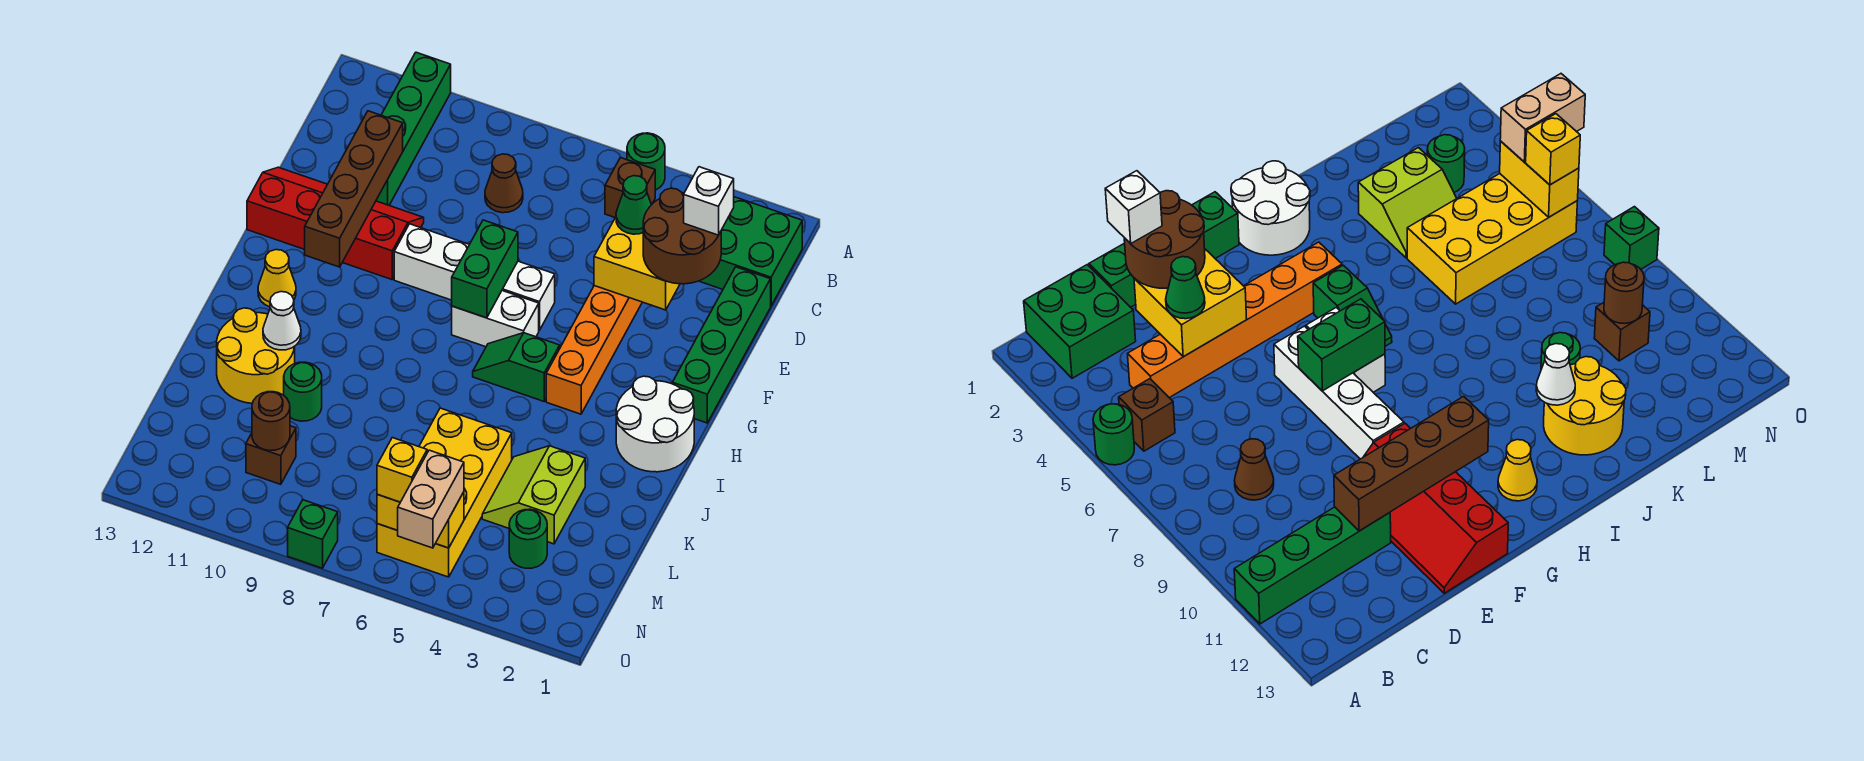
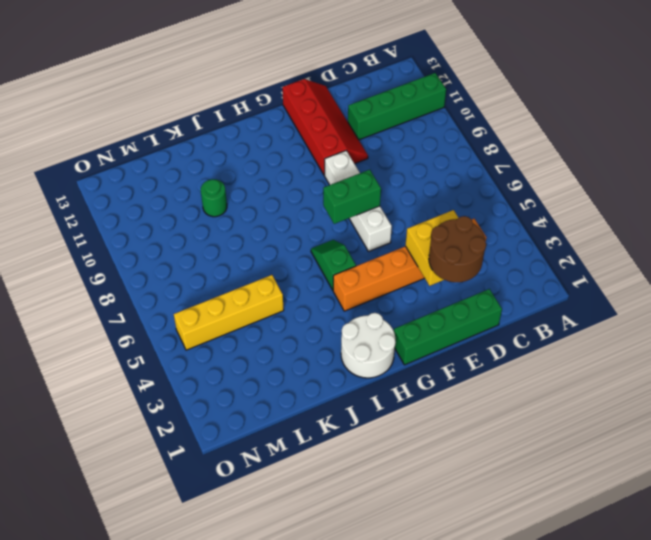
yellow brick K5:N5 level 1 -> yellow brick K5:N6 level 1
none -> green round brick A5 level 1
none -> green brick B1:C2 level 1
none -> brown brick B5 level 1
none -> brown cone C8 level 1

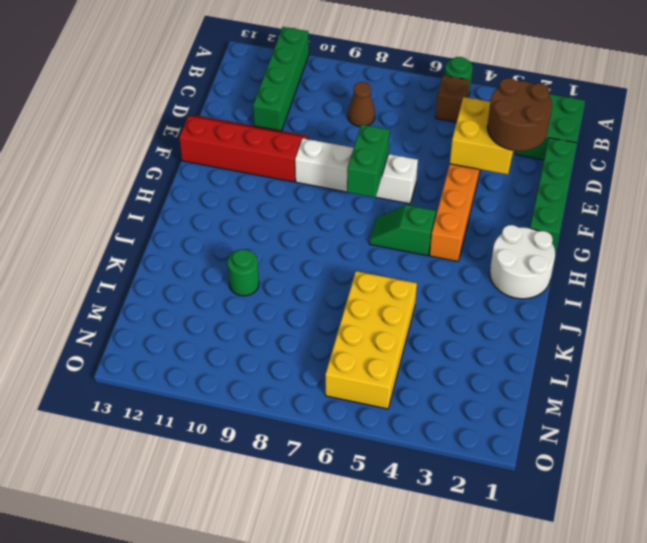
none -> white brick G6:G7 level 1
none -> yellow cone H12 level 1
none -> yellow round brick J11:K12 level 1
none -> lime slope K3:L4 level 1 top 3

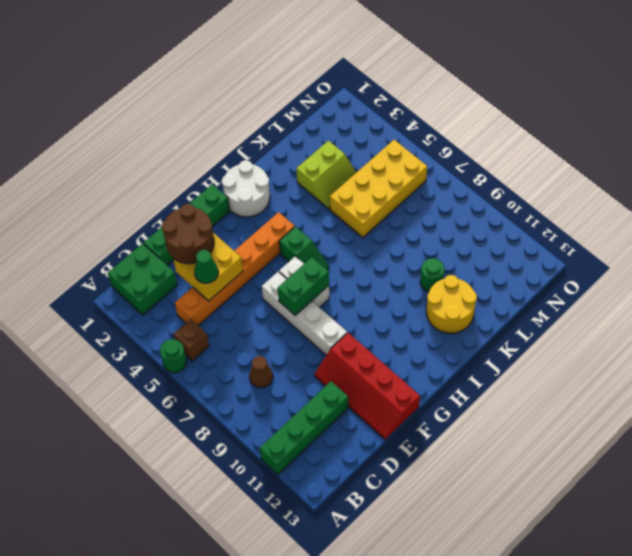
none -> yellow cone H12 level 1
none -> green round brick M3 level 1
none -> brown brick M10 level 1
none -> green brick O8 level 1

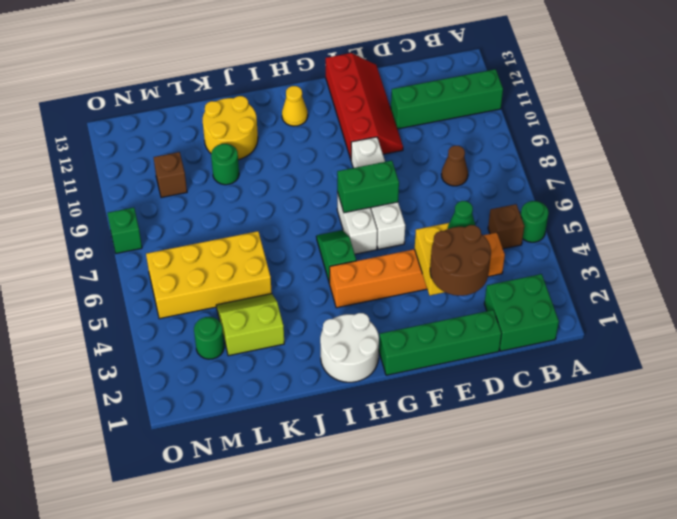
none -> brown brick D11:G11 level 2
none -> white cone J11 level 2
none -> brown round brick M10 level 2
none -> yellow brick N5:N6 level 2

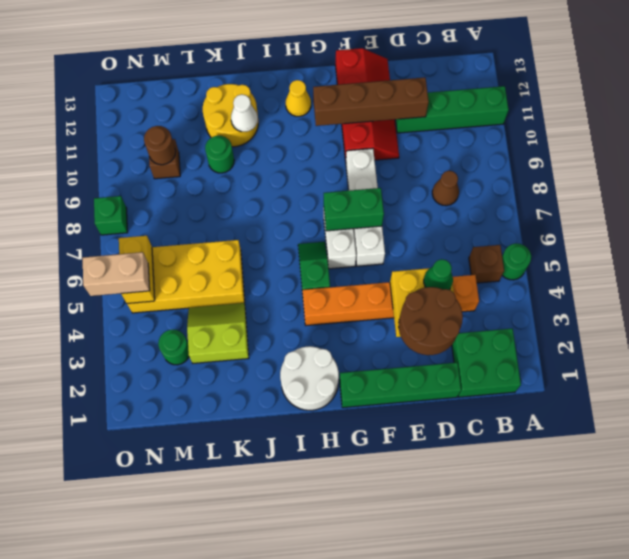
none -> yellow brick N6 level 3
none -> white brick D2 level 4

